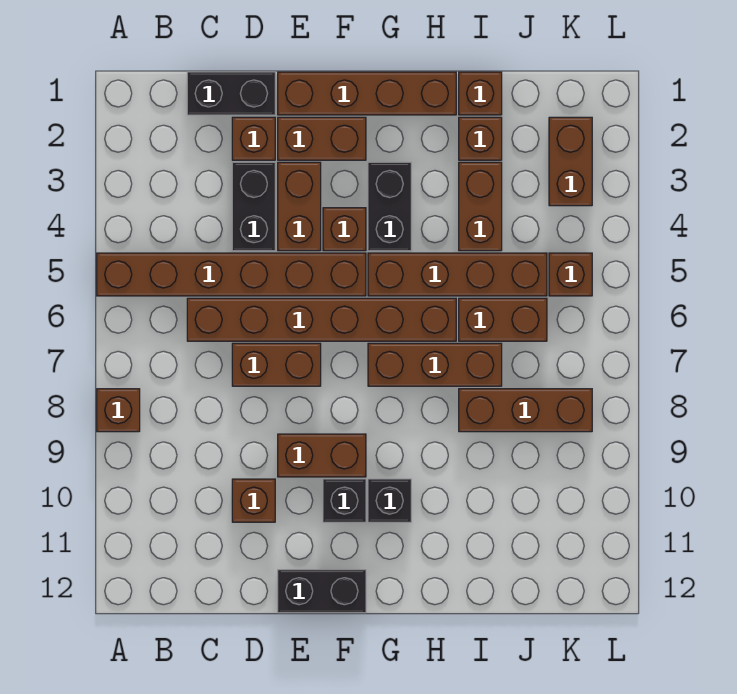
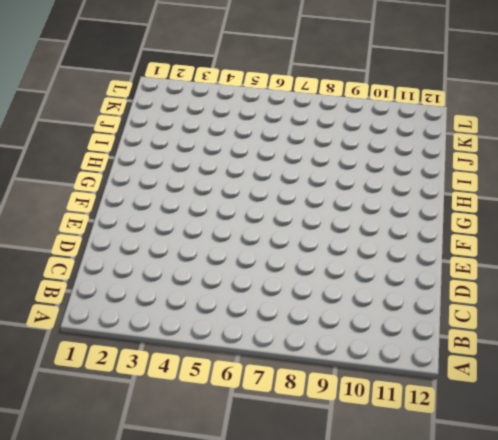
none -> brown brick A5:F5 level 1
none -> brown brick A8 level 1
none -> black brick C1:D1 level 1

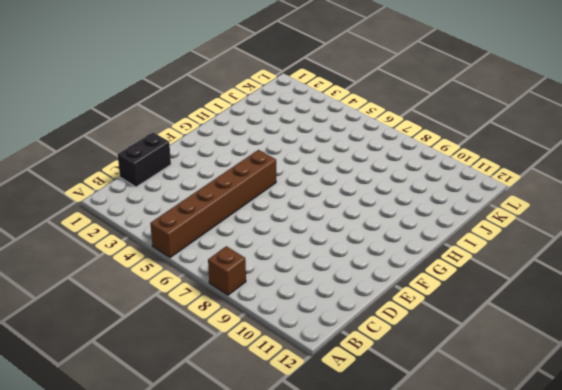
none -> brown brick C6:H6 level 1
none -> brown brick D2 level 1
none -> black brick D3:D4 level 1

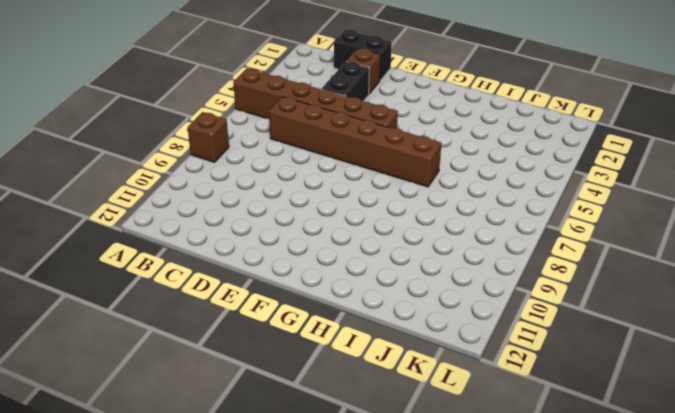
none -> brown brick D7:E7 level 1
none -> brown brick D10 level 1
none -> brown brick E1:H1 level 1

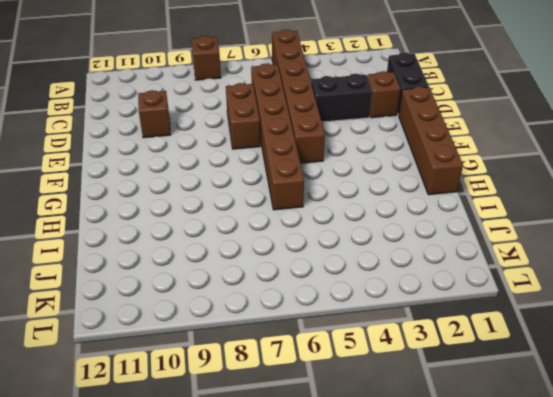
none -> brown brick E2:F2 level 1
none -> brown brick E3:E4 level 1
none -> brown brick E9:F9 level 1

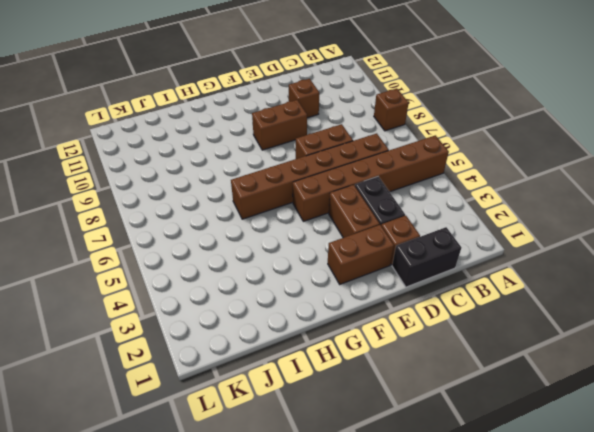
none -> brown brick E1:H1 level 1
none -> black brick E12:F12 level 1
none -> brown brick F4 level 1

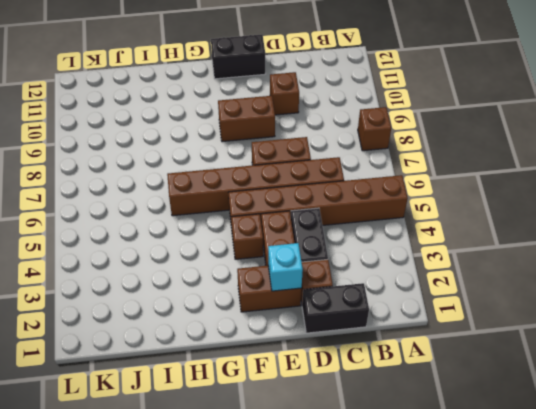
cyan brick E2 level 2 -> none
none -> brown brick E1:H1 level 1
none -> black brick F10 level 1
none -> black brick G3:G4 level 1

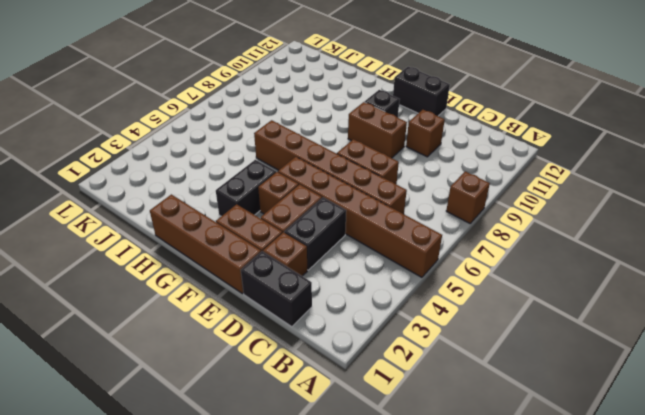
none -> brown brick G5:J5 level 1
none -> brown brick G7:I7 level 1
none -> black brick G10 level 1

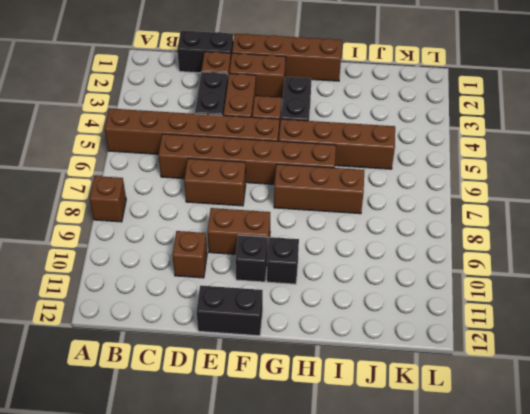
none -> brown brick I1 level 1
none -> brown brick I2 level 1
none -> brown brick I3:I4 level 1

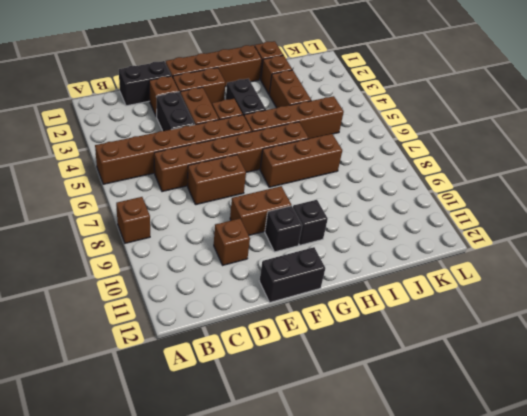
none -> brown brick I6:J6 level 1
none -> brown brick I8:K8 level 1
none -> brown brick K2:K3 level 1

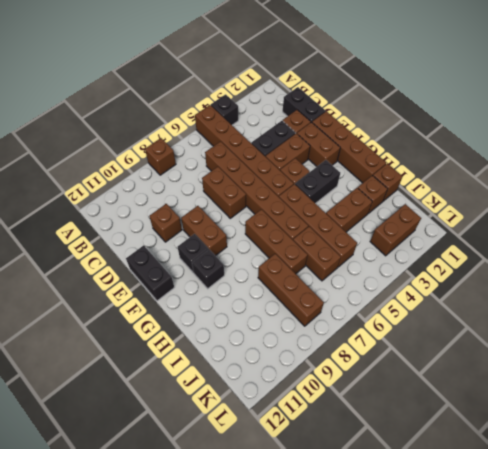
black brick A4 level 1 -> none
none -> brown brick K5 level 1

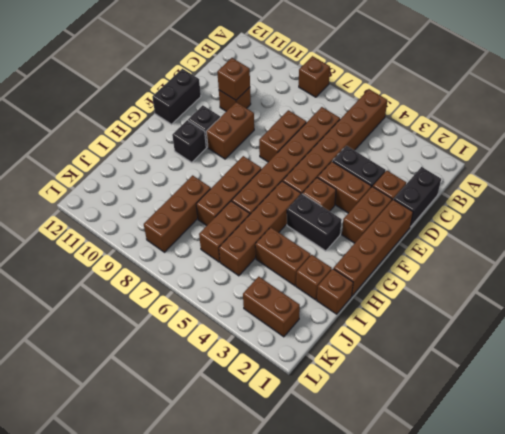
brown brick D10 level 2 -> brown brick K5 level 1

